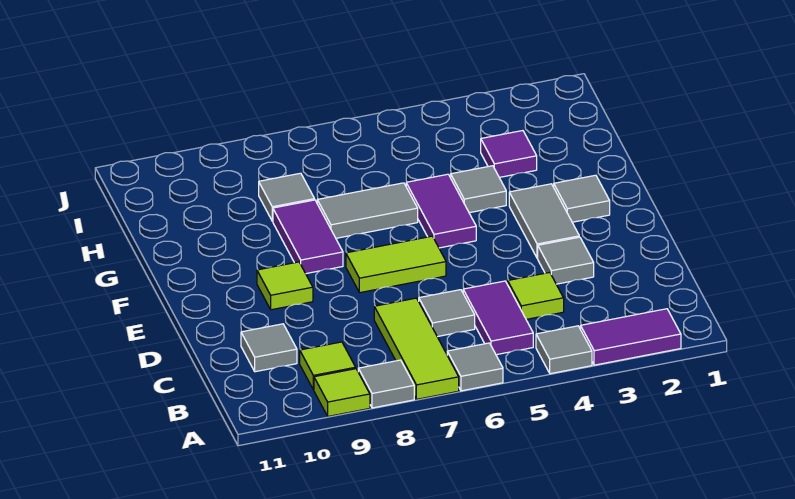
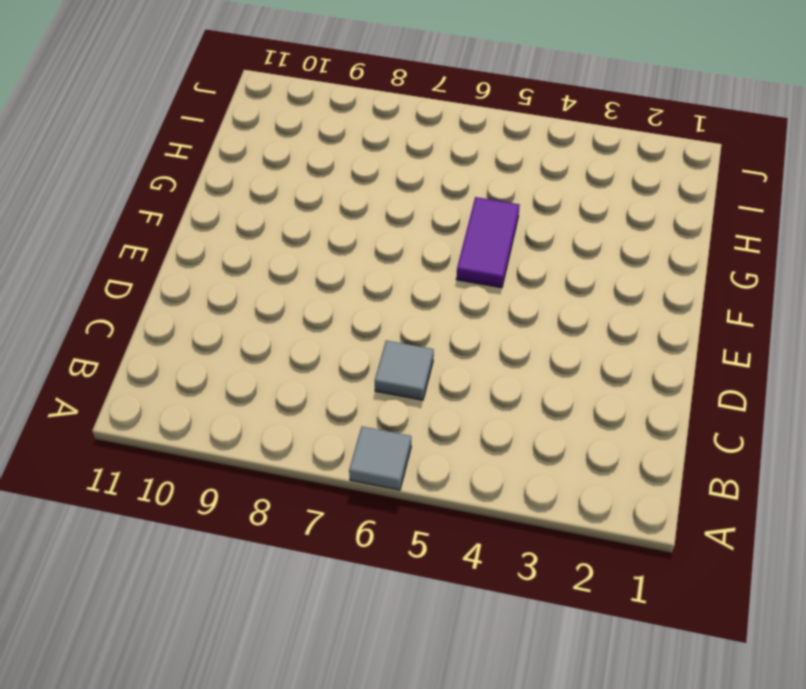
none -> purple tile A2:A3 level 1
none -> grey tile A4 level 1
none -> lime tile A7:C7 level 1

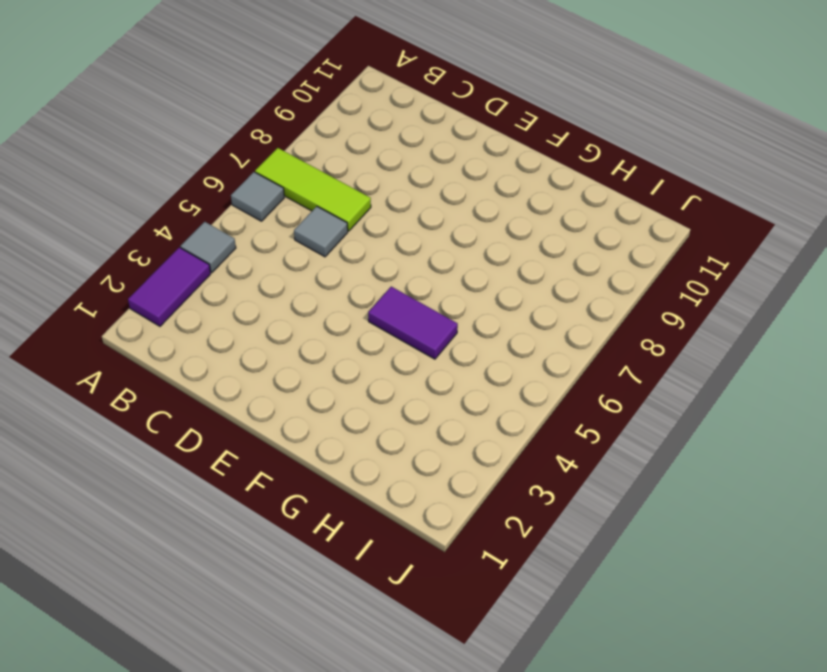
none -> grey tile A8 level 1
none -> lime tile A9 level 1
none -> purple tile B5:C5 level 1

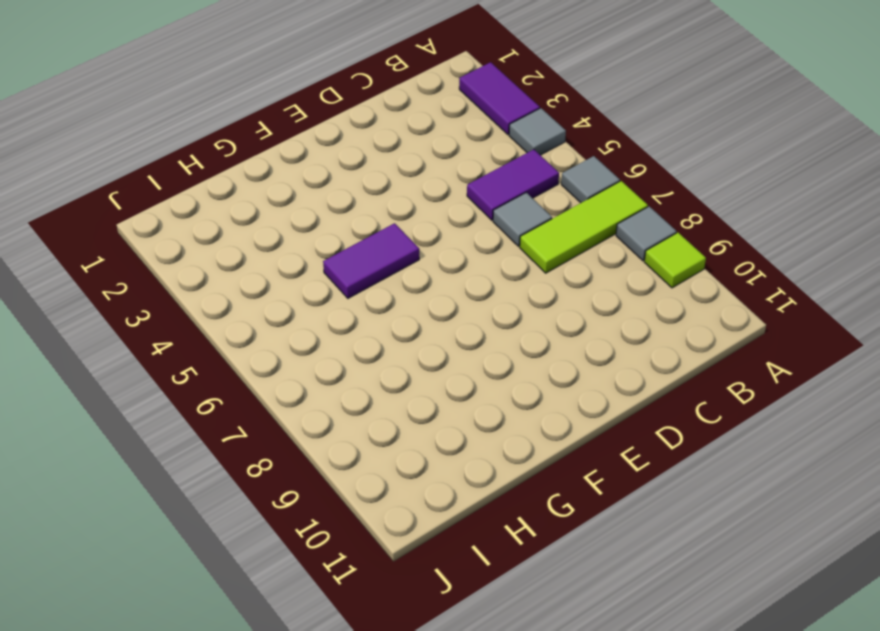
none -> lime tile B9 level 1
none -> lime tile C4 level 1
none -> grey tile C10 level 1

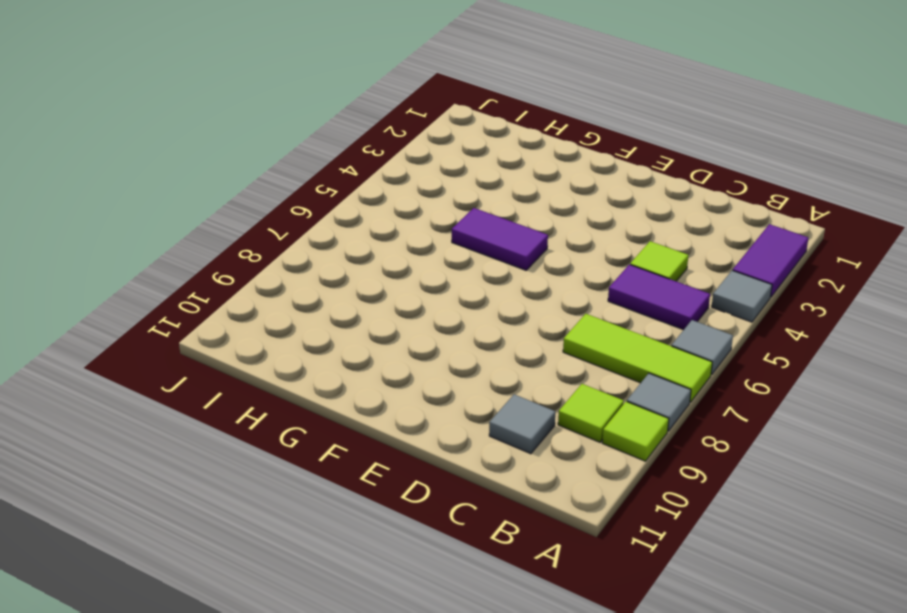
none -> grey tile C6 level 1
none -> grey tile D3 level 1
none -> grey tile E3:F3 level 1

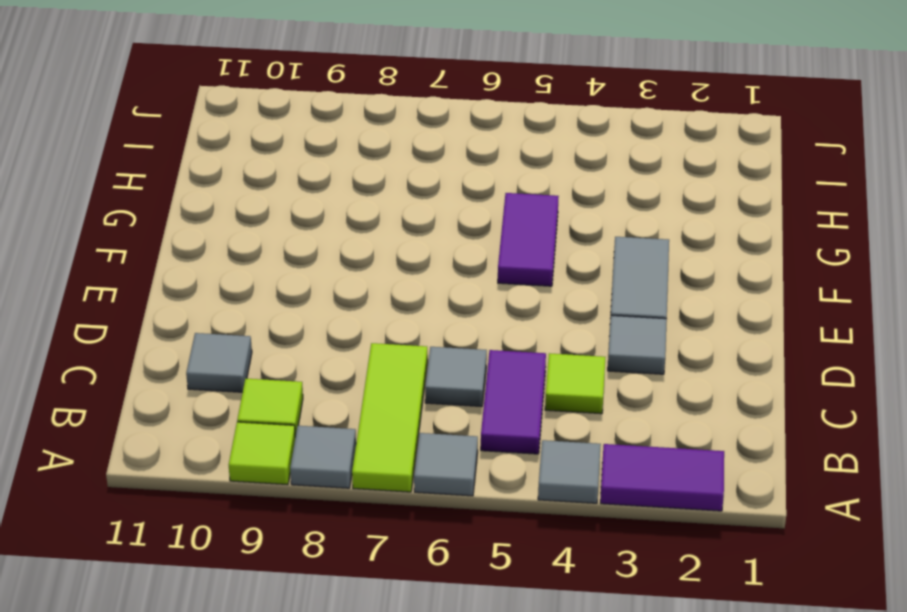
none -> lime tile E6:E7 level 1
none -> lime tile E9 level 1
none -> grey tile F2 level 1

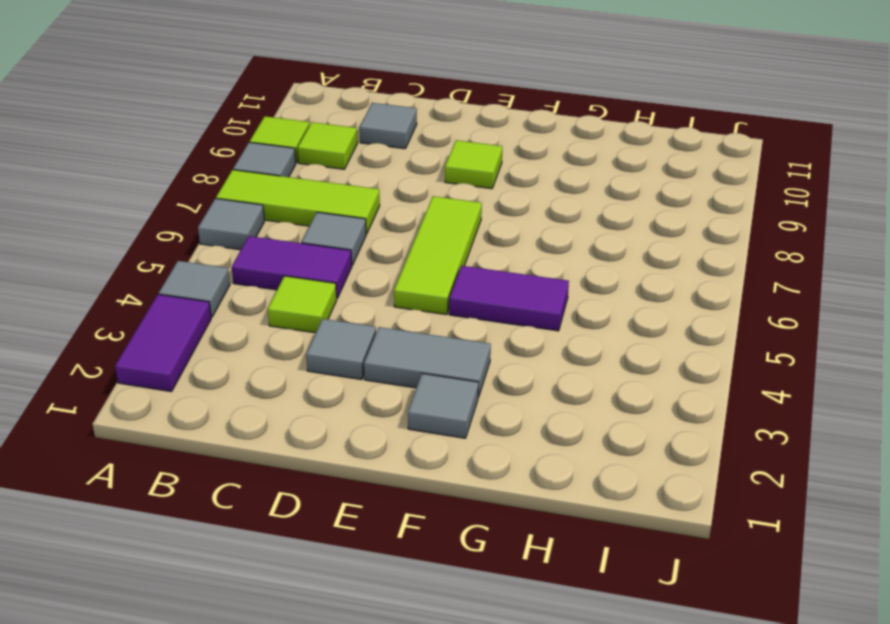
lime tile E5:E7 level 1 -> lime tile E6:E7 level 1
none -> purple tile F8:G8 level 1
none -> grey tile G4 level 1
none -> grey tile G6:G7 level 1

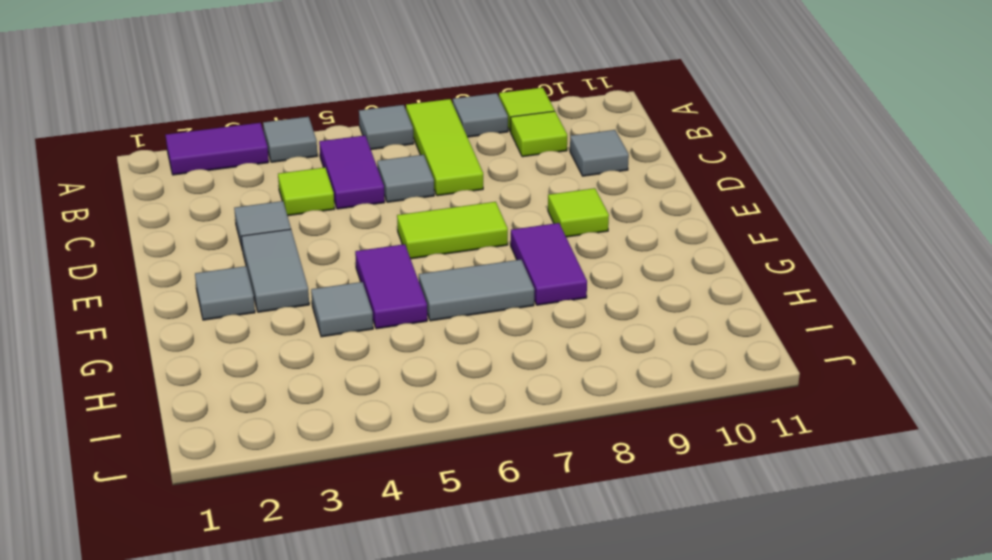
none -> purple tile H3 level 1
none -> grey tile H8 level 1

